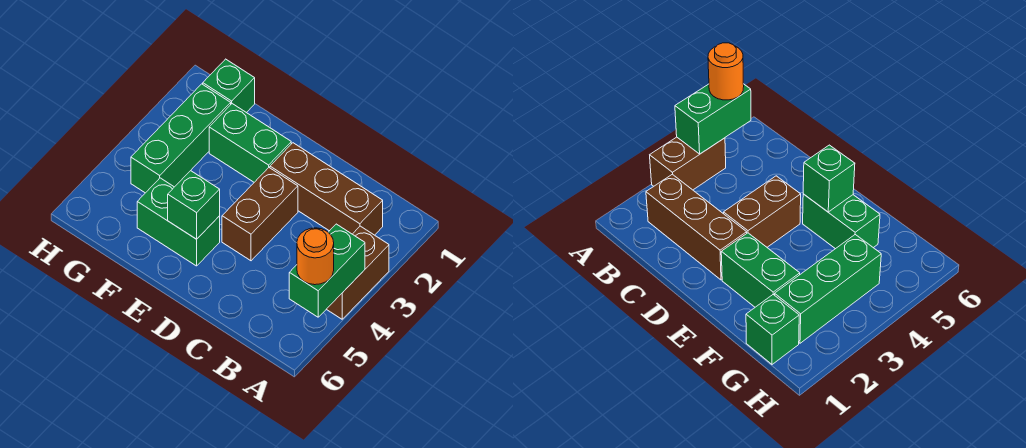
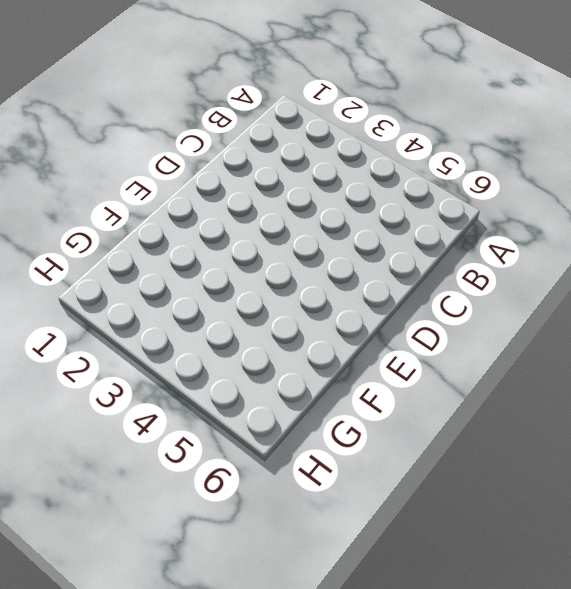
none -> brown brick A3:A4 level 1
none -> brown brick B2:D2 level 1

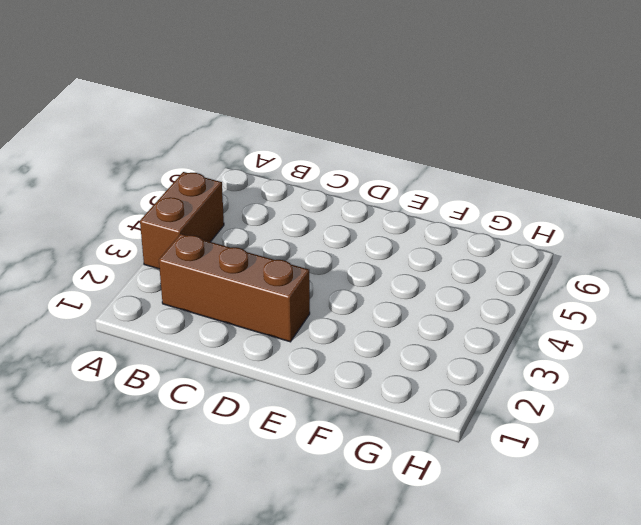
none -> brown brick D3:D4 level 1
none -> green brick E2:F2 level 1

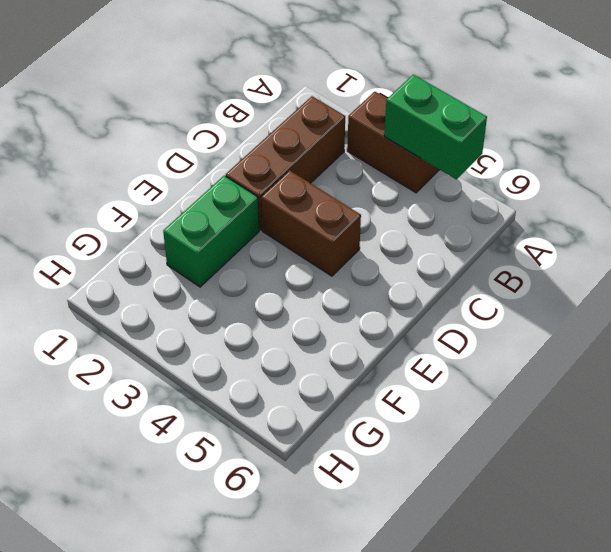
none -> green brick E5:F5 level 1
none -> green brick G1 level 1

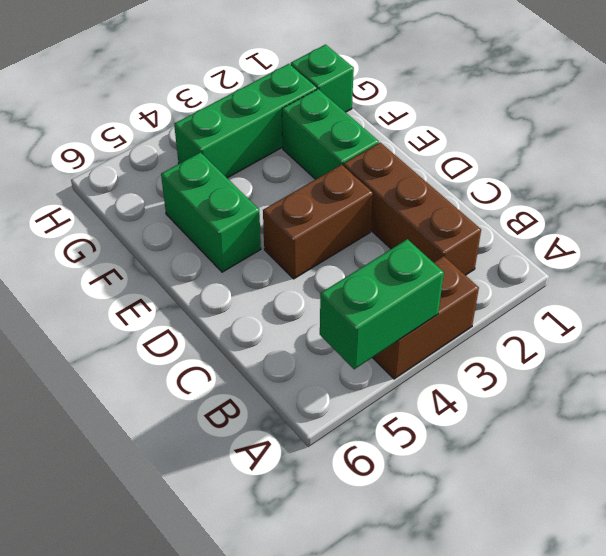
none -> green brick E5 level 2
none -> orange round brick A5 level 3

